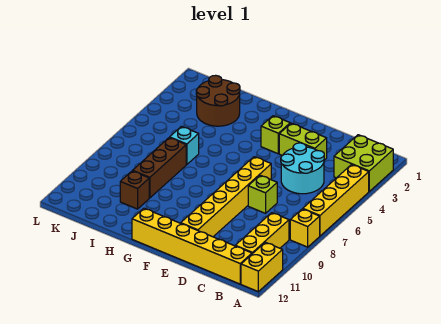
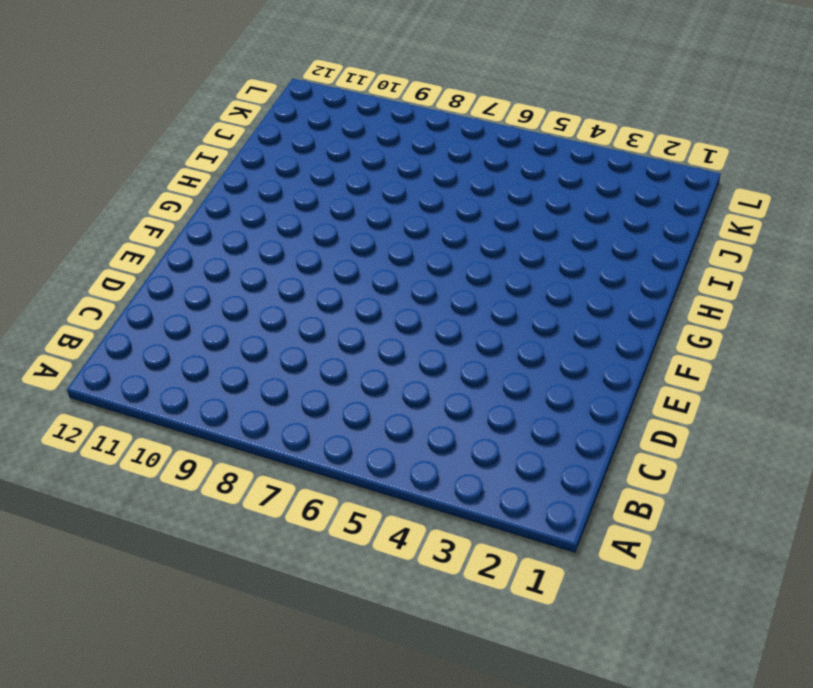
none -> lime brick A2:B3 level 1
none -> yellow brick A4:A7 level 1
none -> yellow brick A8 level 1

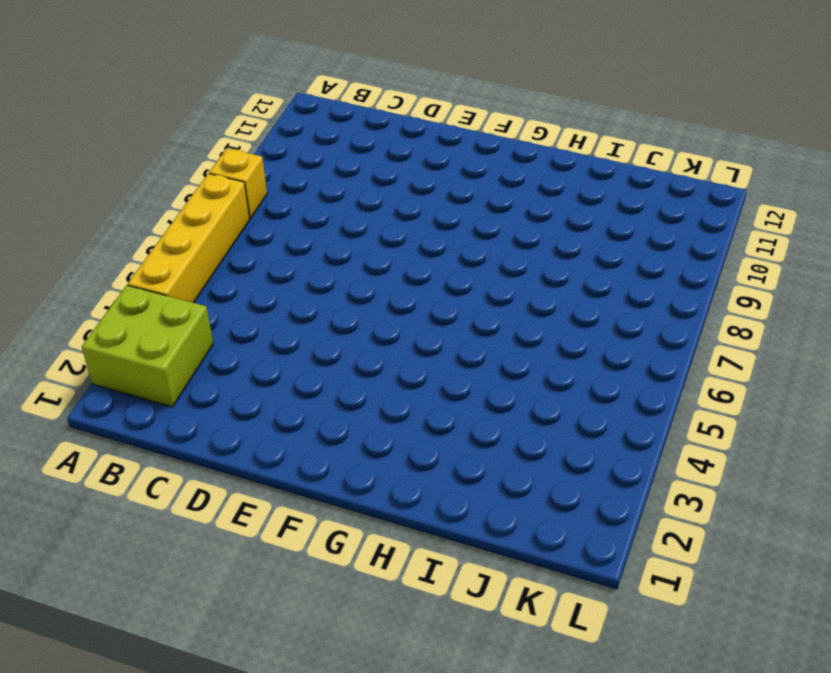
none -> yellow brick A11:A12 level 1
none -> yellow brick B9:B11 level 1
none -> yellow brick B12:G12 level 1

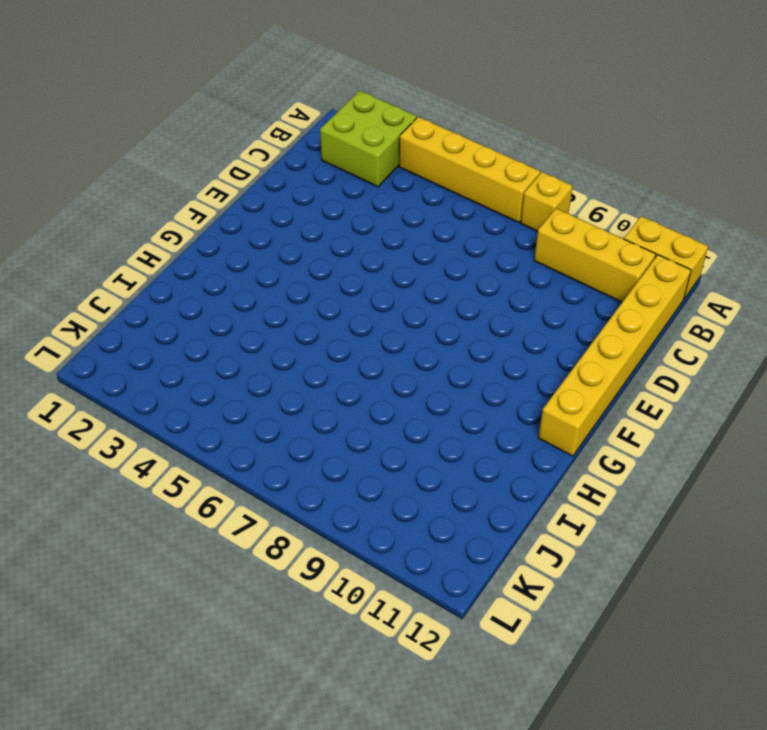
none -> cyan round brick C4:D5 level 1
none -> lime brick D3:E3 level 1
none -> lime brick D7 level 1

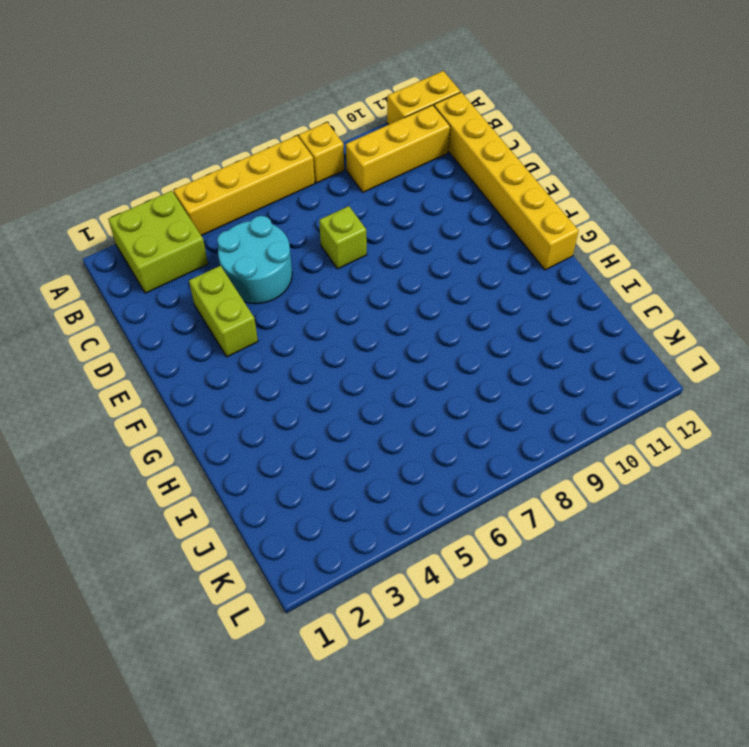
none -> yellow brick E6:E11 level 1
none -> lime brick F3 level 1
none -> brown round brick I2:J3 level 1

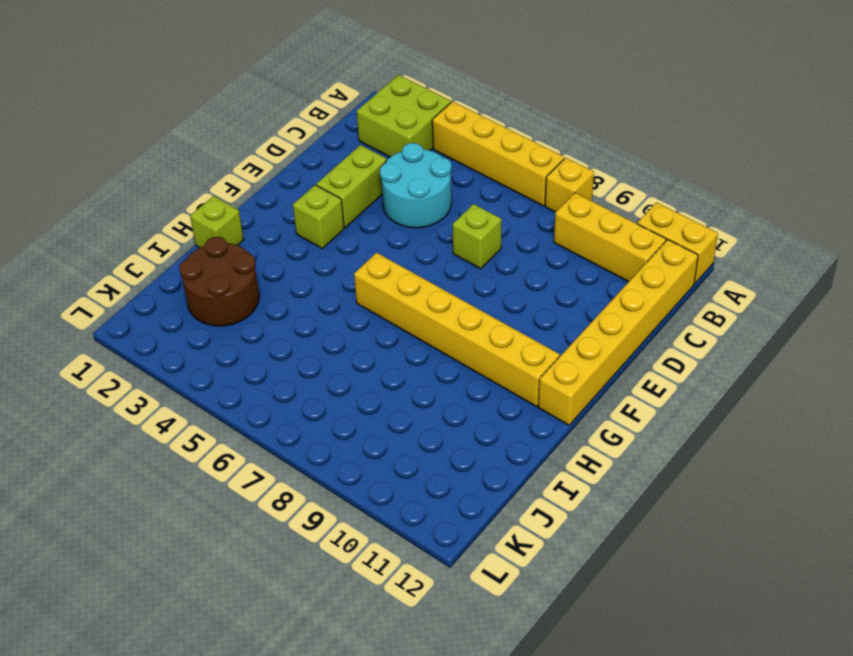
yellow brick G6:G11 level 1 -> yellow brick E6:E11 level 1
lime brick H1 level 1 -> none
none -> cyan brick I6 level 1
none -> brown brick I7:I9 level 1
none -> brown brick I10 level 1

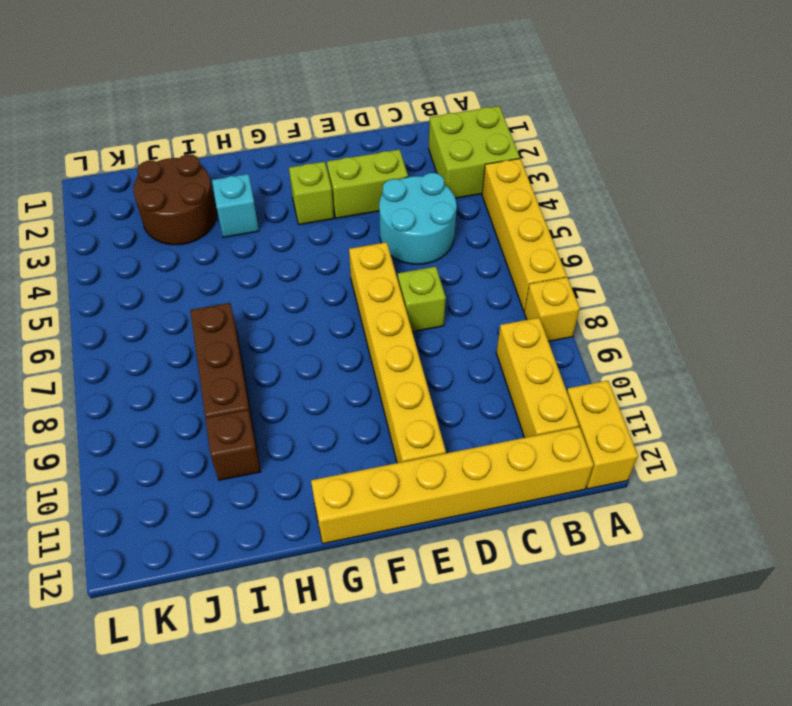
cyan brick H3 level 1 -> cyan brick I6 level 1

